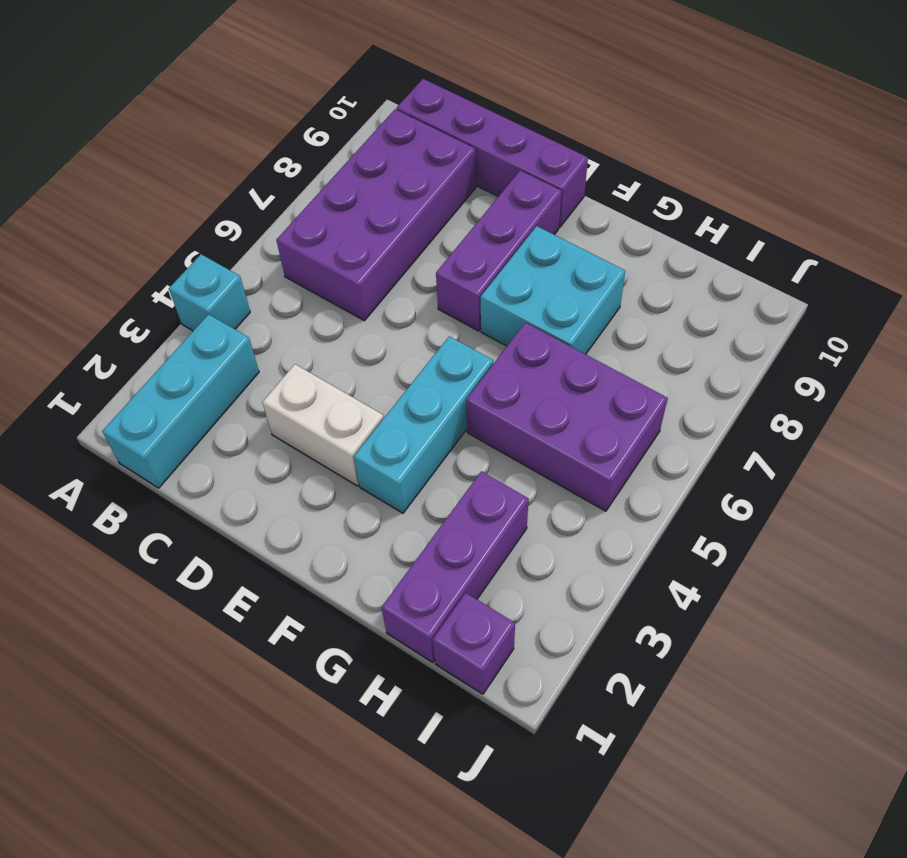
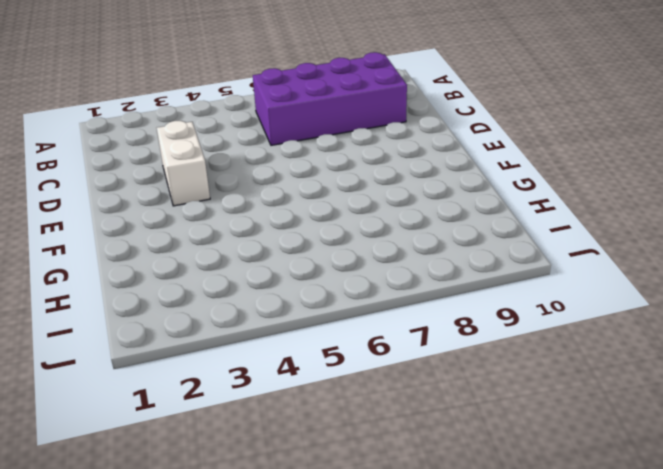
none -> cyan brick A4 level 1
none -> cyan brick B1:B3 level 1

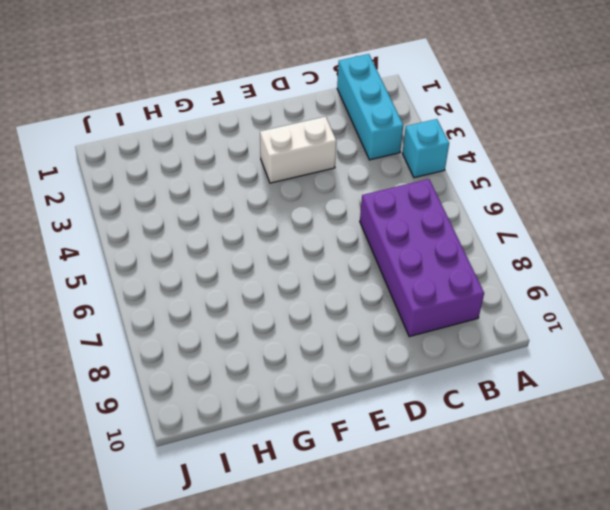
none -> purple brick B10:E10 level 1
none -> purple brick E7:E9 level 1

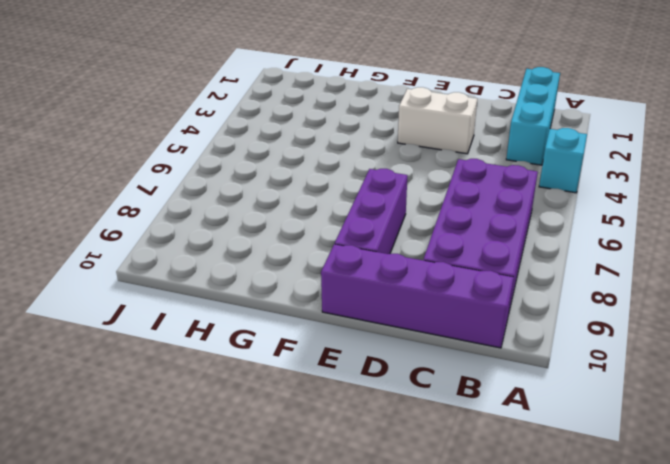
none -> cyan brick F3:F5 level 1
none -> cyan brick F7:G8 level 1

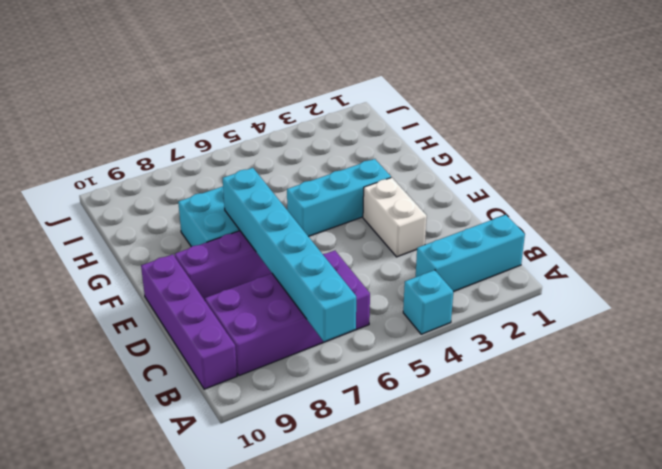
cyan brick A7:F7 level 2 -> none
none -> purple brick G5:I6 level 1
none -> purple brick H1:H3 level 1

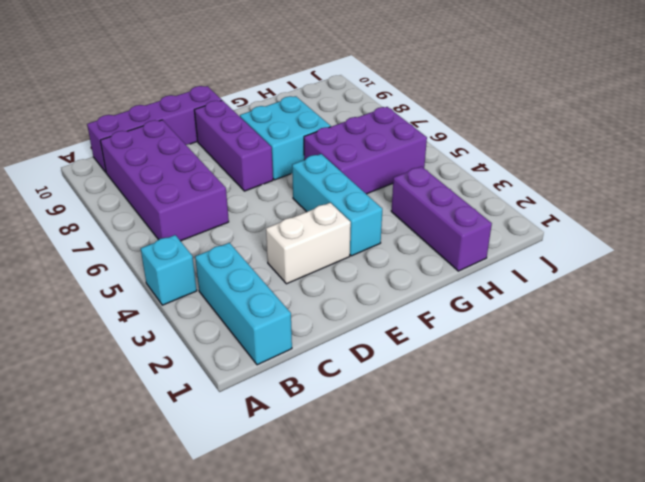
none -> purple brick I1 level 1

